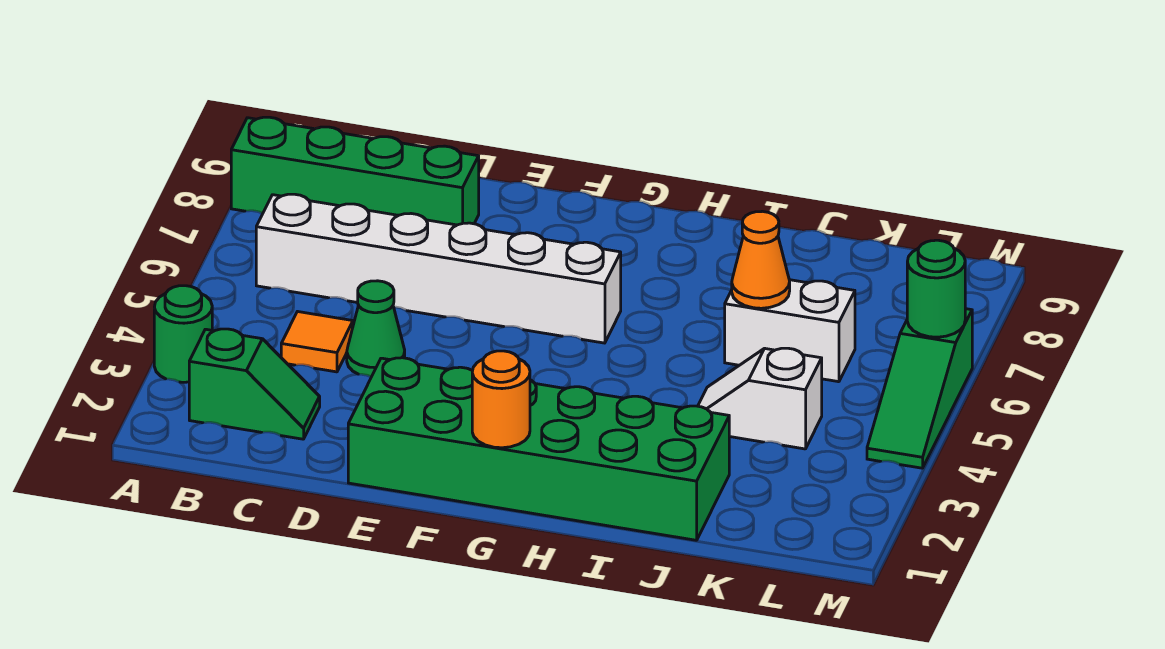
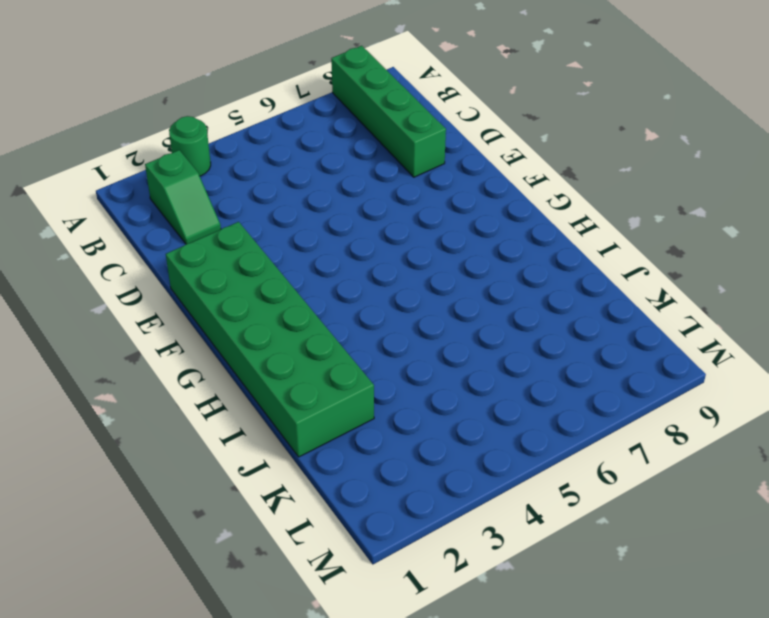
none -> white brick B6:G6 level 1
none -> orange tile C4 level 1
none -> green cone D4 level 1

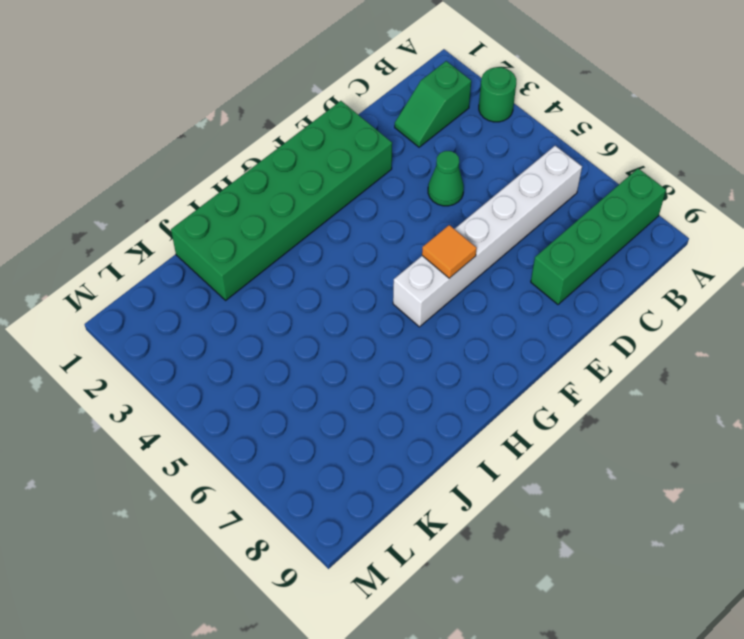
orange tile F6 level 2 -> orange tile C4 level 1
none -> white slope J4:K4 level 1 top K
none -> white brick J6:K6 level 1
none -> green slope M4:M6 level 1 top 6

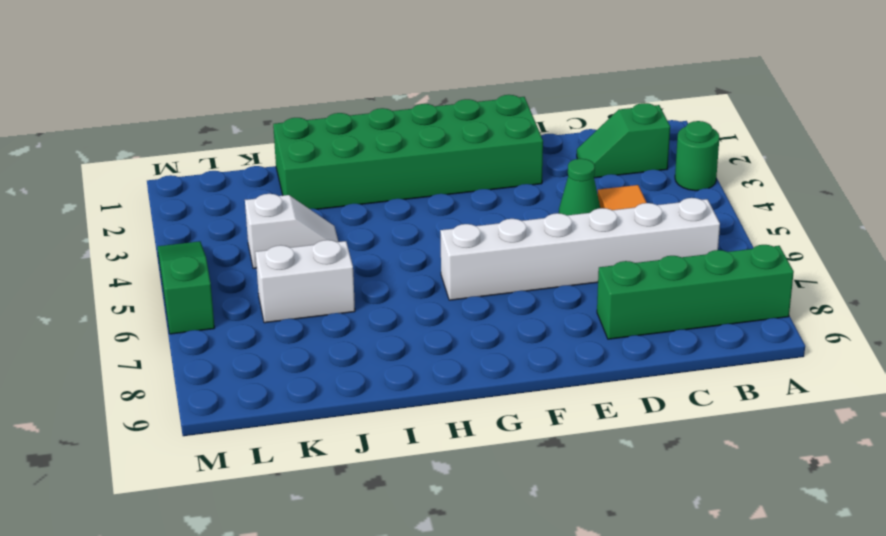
none -> orange round brick G1 level 2
none -> orange cone J6 level 2
none -> green round brick M6 level 2

